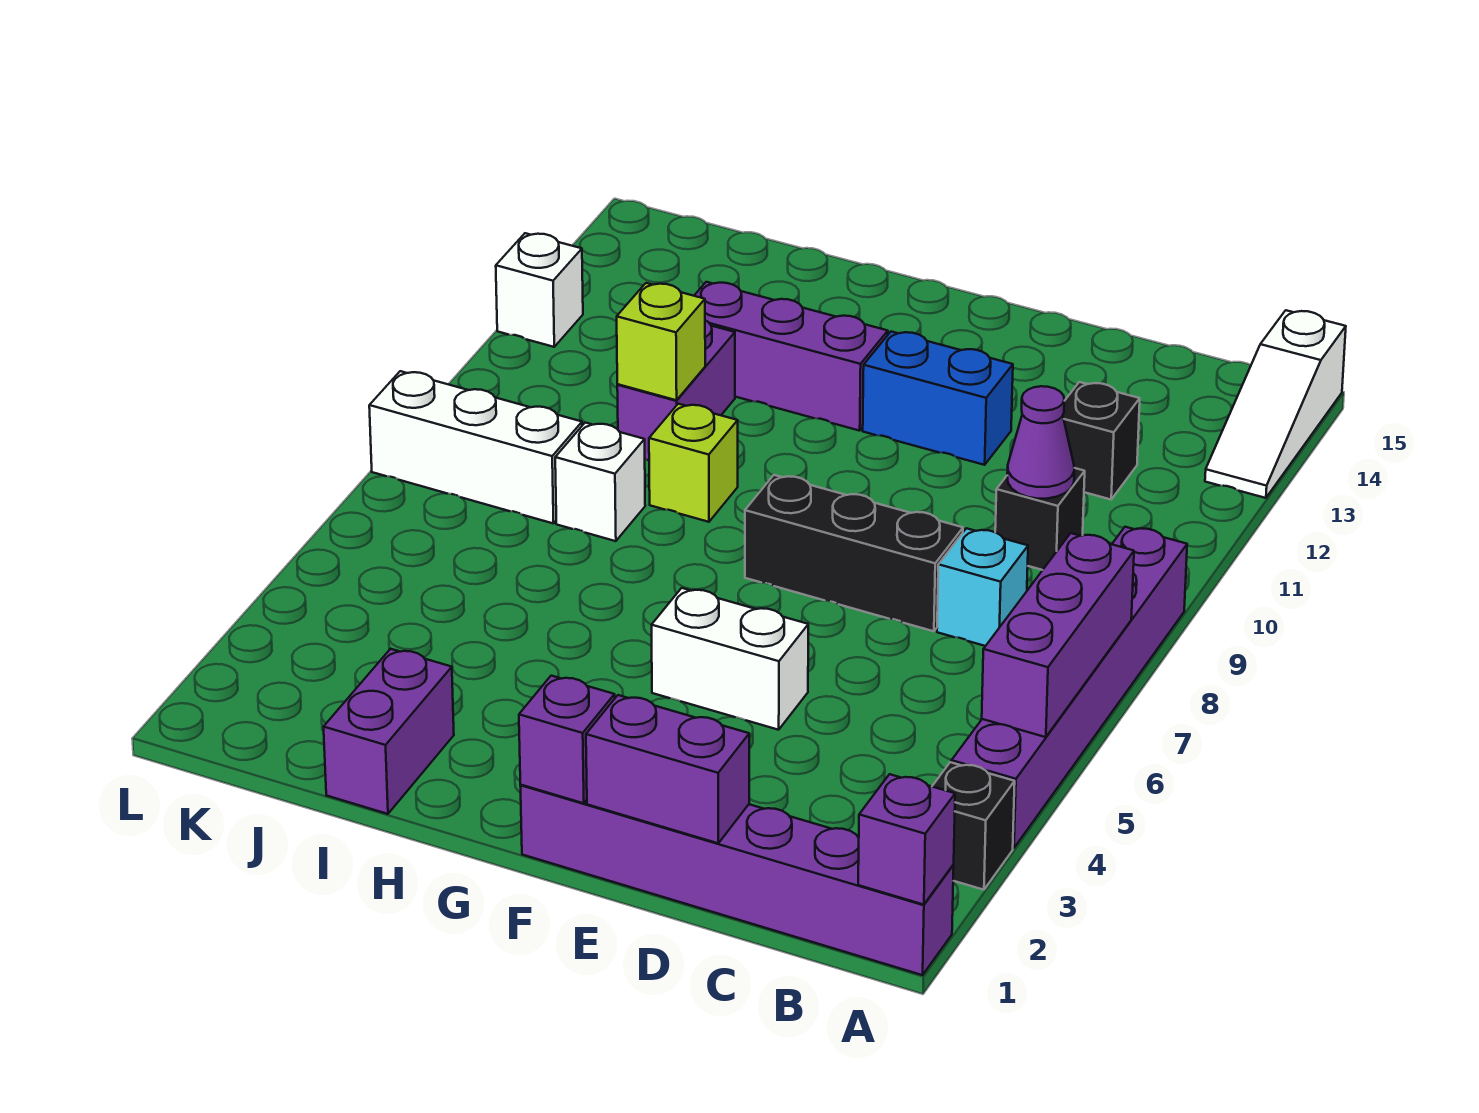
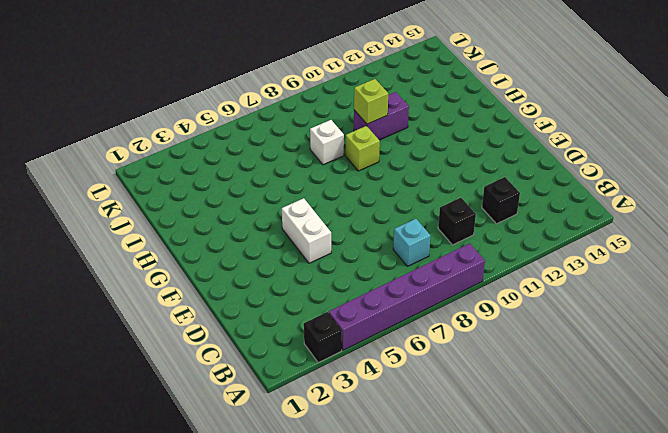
none -> purple brick A1:F1 level 1
none -> white slope A13:A15 level 1 top 15
none -> black brick D8:F8 level 1

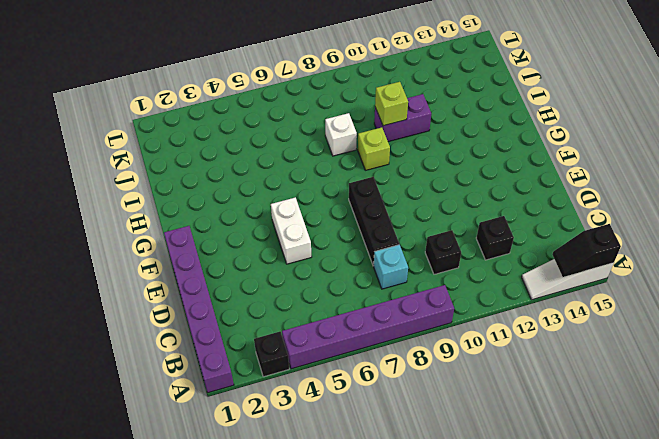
black slope A14:A15 level 2 top 15 -> none
none -> blue brick E12:F12 level 1
none -> purple brick G12:I12 level 1
none -> purple brick I1:I2 level 1

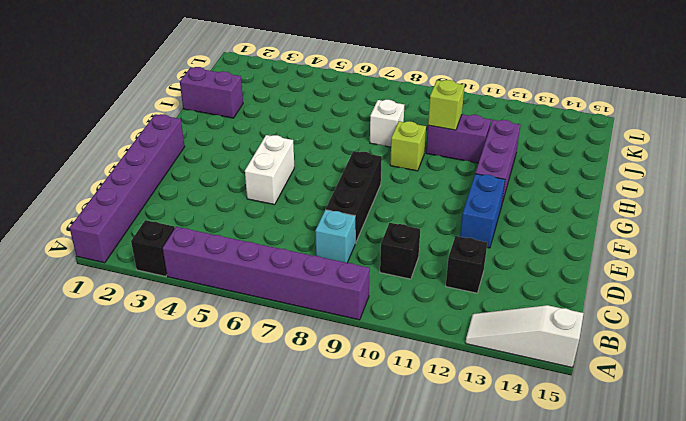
none -> white brick J8:L8 level 1
none -> white brick L12 level 1
none -> purple brick A1 level 2

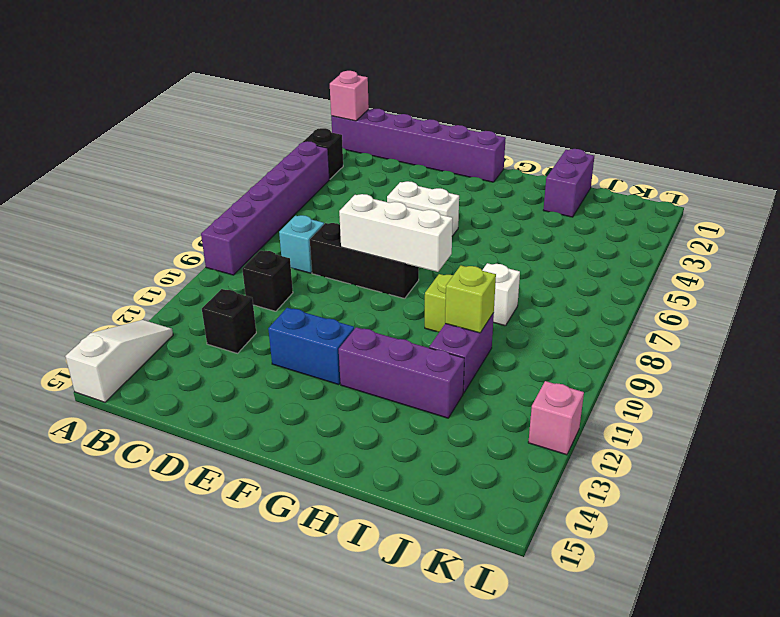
pink brick A1 level 2 -> purple brick A1 level 2
white brick E8:G8 level 2 -> white brick J8:L8 level 1
pink brick L12 level 1 -> white brick L12 level 1
none -> purple brick A5:A7 level 2
none -> purple cone C10 level 2
none -> purple brick D1:E1 level 2

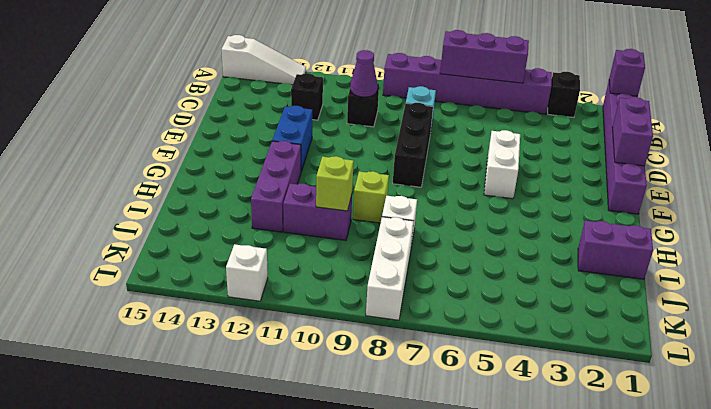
none -> purple brick F1 level 2

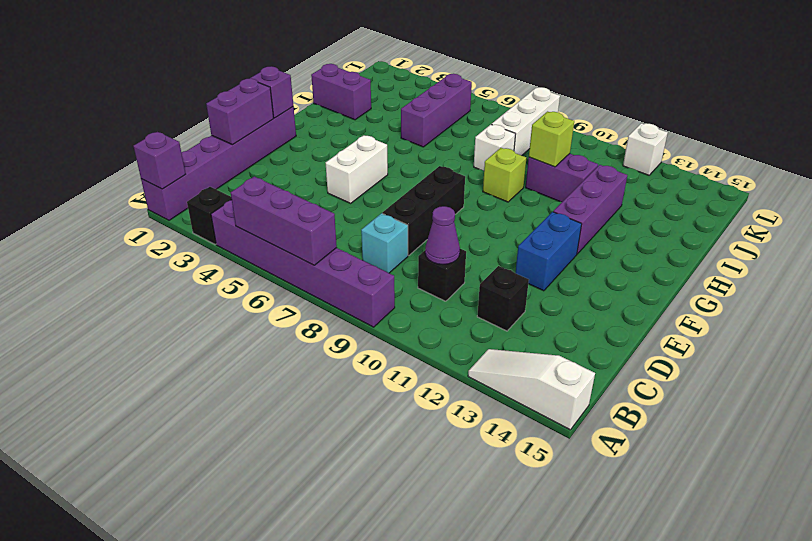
purple brick I5:K5 level 1 -> none

